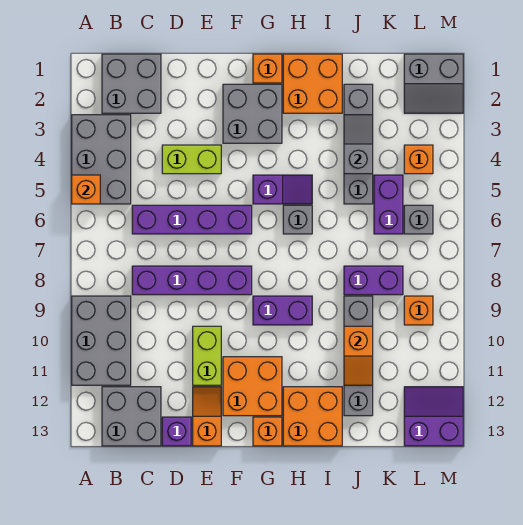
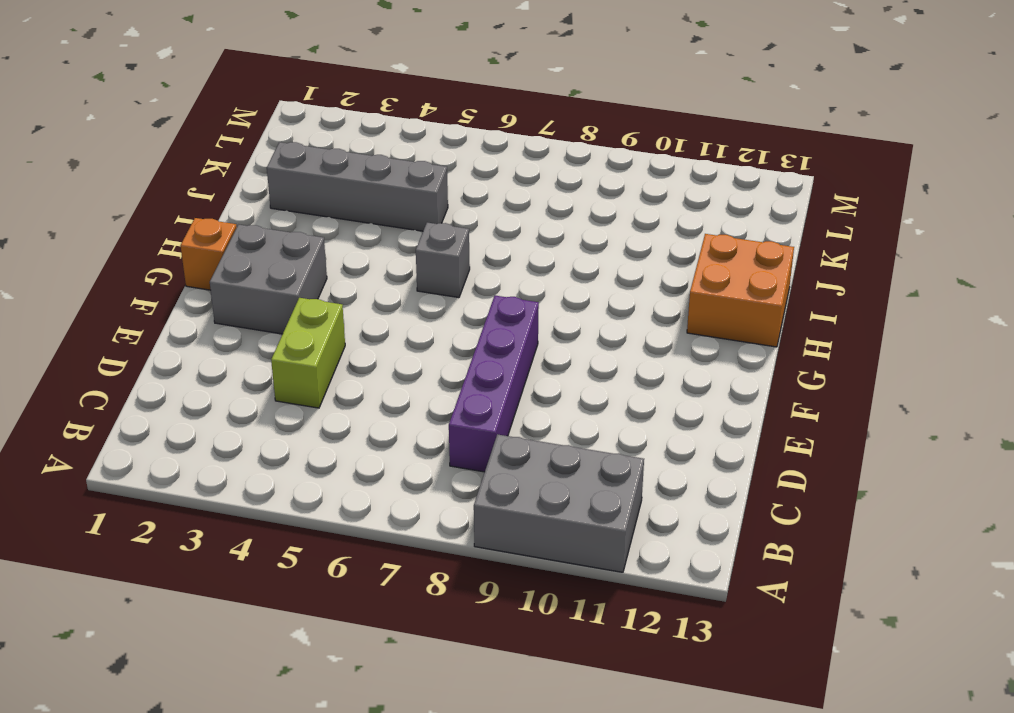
none -> grey brick A3:B5 level 1
none -> grey brick B1:C2 level 1
none -> grey brick B12:C13 level 1
none -> purple brick C6:F6 level 1

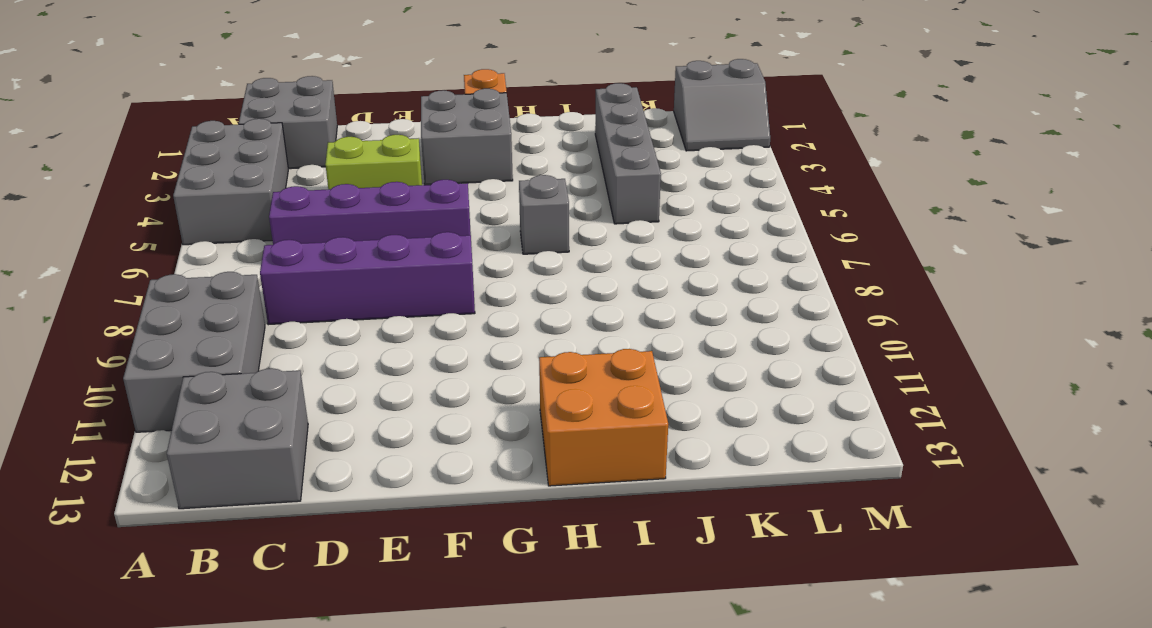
none -> purple brick D13 level 1
none -> lime brick E10:E11 level 1
none -> orange slope E12:E13 level 1 top 13
none -> orange brick F11:G12 level 1

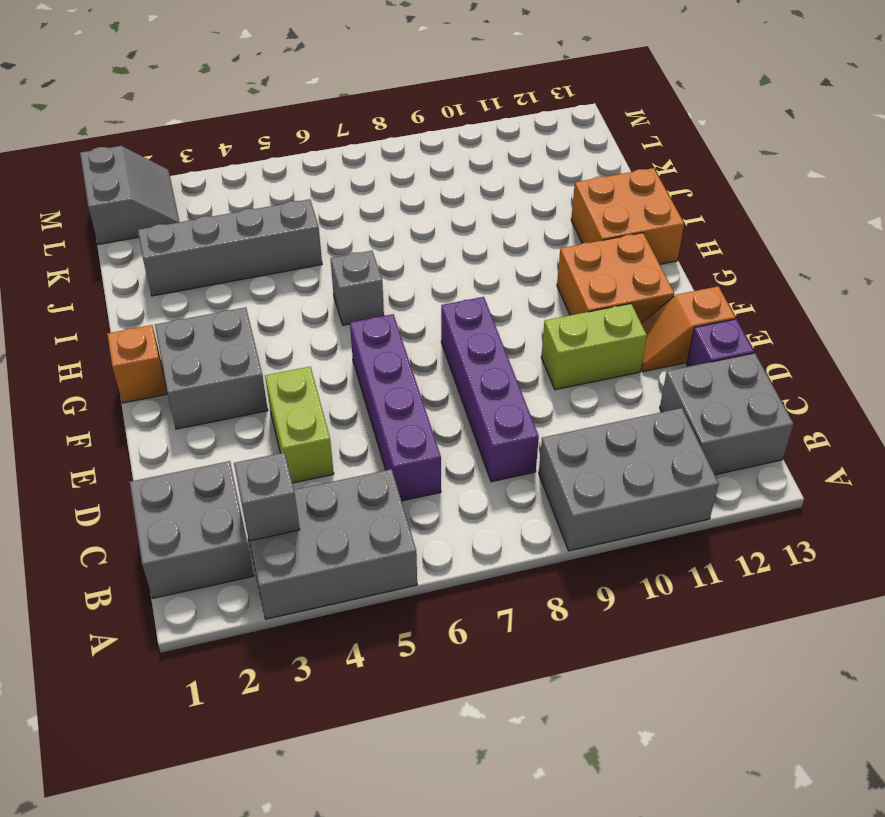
grey brick B3 level 2 -> grey brick L6 level 1
none -> purple slope G5:H5 level 1 top G
none -> purple brick G9:H9 level 1
none -> orange brick G13 level 1
none -> orange brick H1:I2 level 1

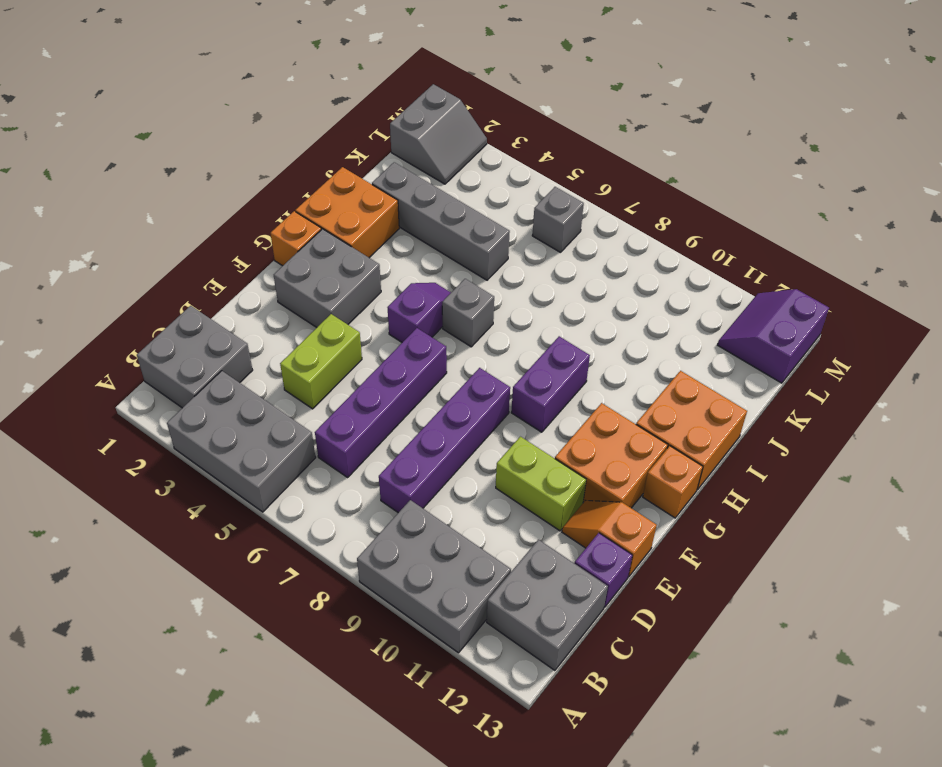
none -> purple brick J8:K8 level 1
none -> grey brick J9:J12 level 1
none -> purple brick K5:K6 level 1
none -> orange brick L4 level 1

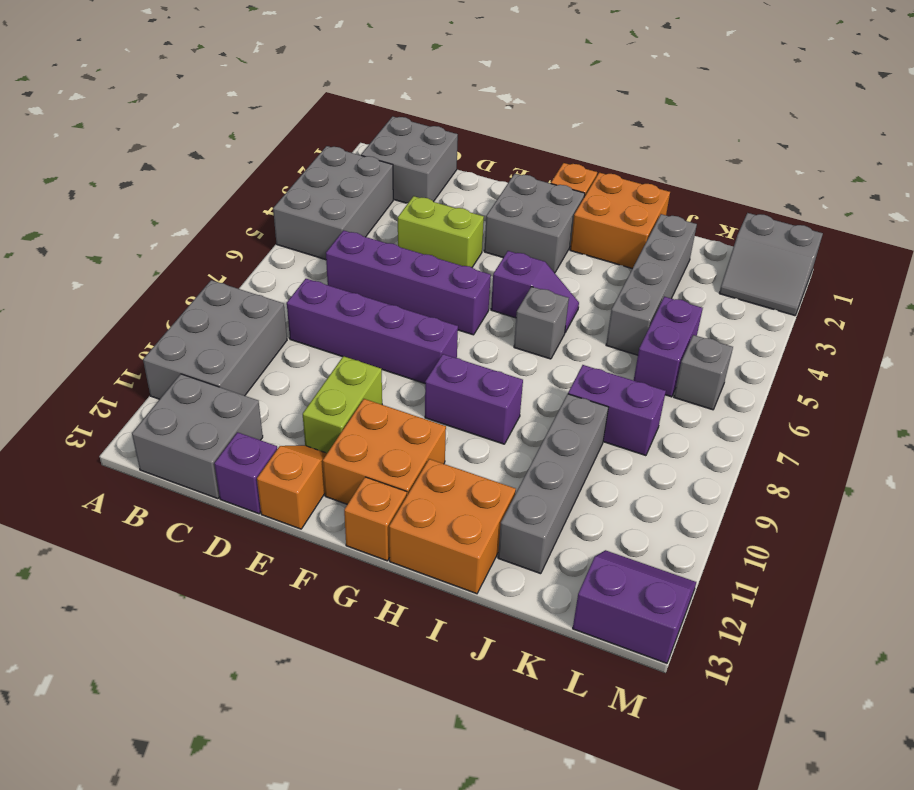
none -> orange brick L4 level 1
none -> orange brick L9 level 1
none -> orange brick A5 level 2
none -> grey slope J3:J4 level 2 top 4

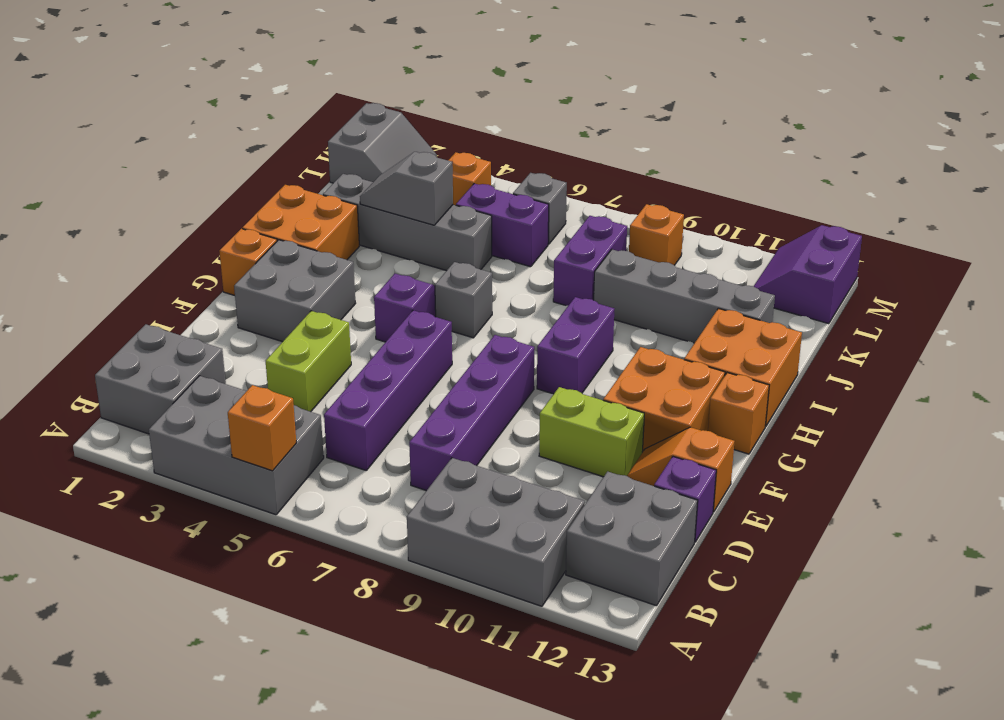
none -> orange slope J10:J11 level 2 top 10

